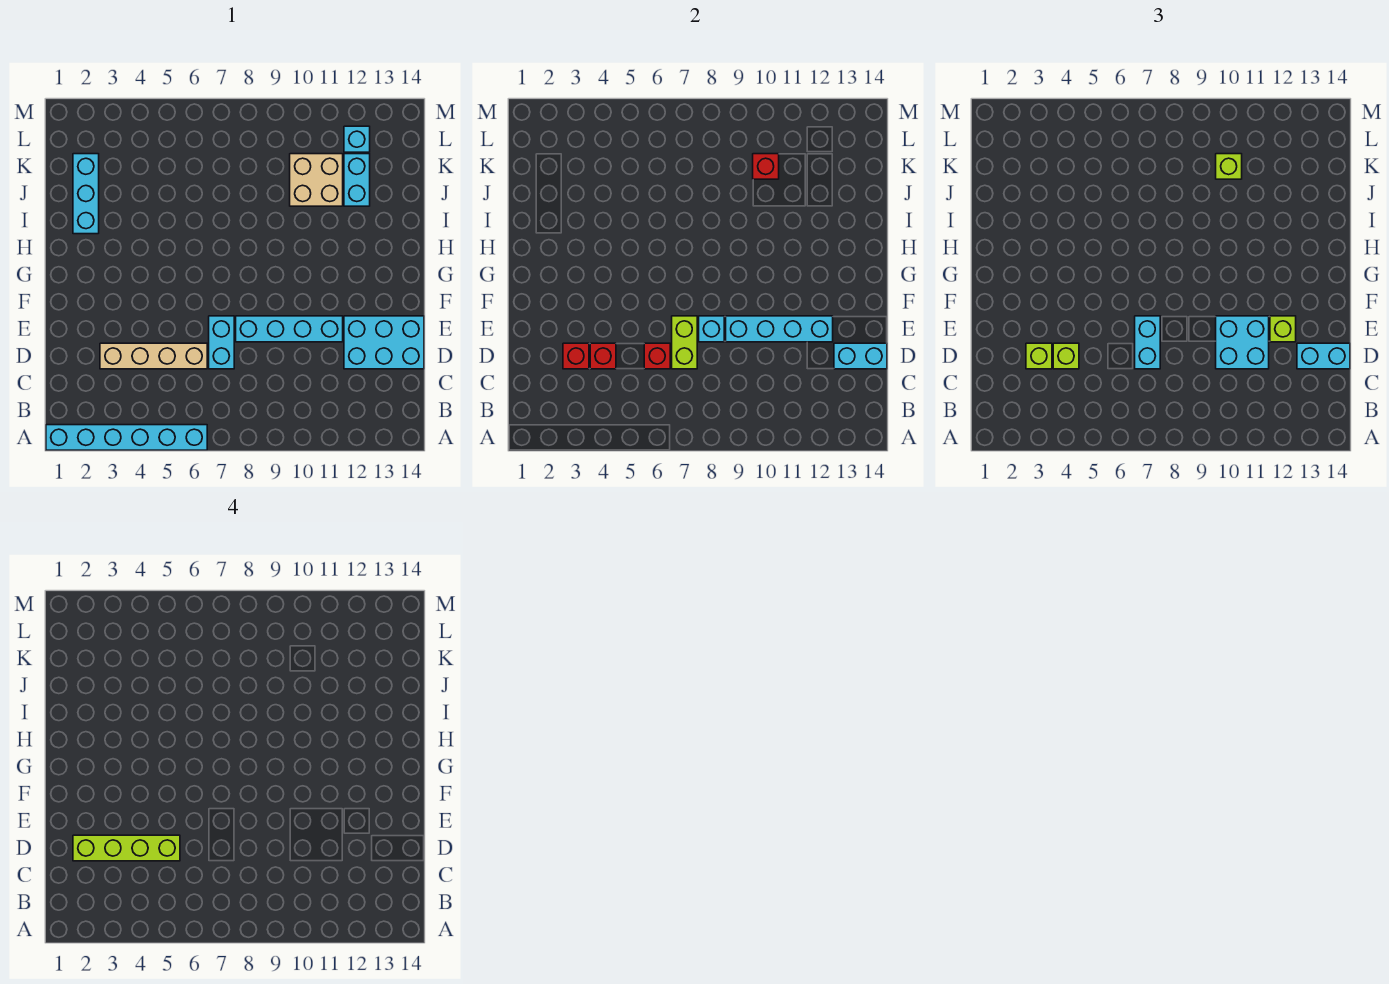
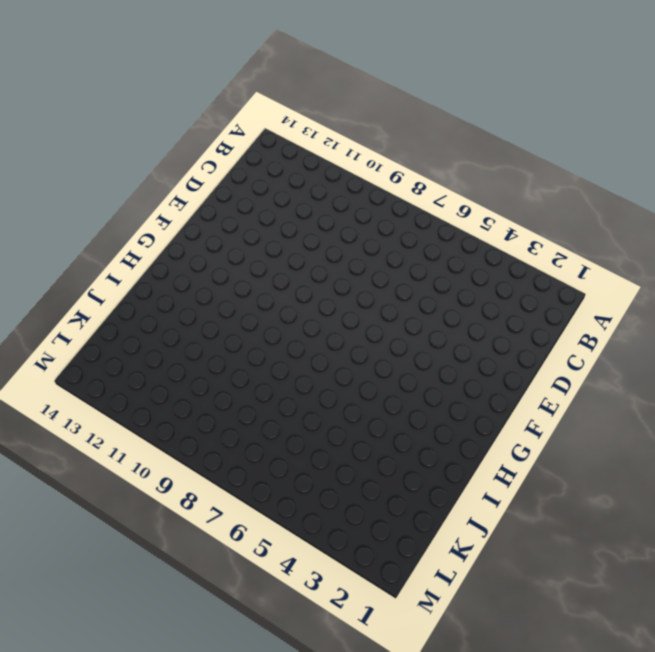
none -> cyan brick A1:A6 level 1
none -> tan brick D3:D6 level 1
none -> cyan brick D7:E7 level 1

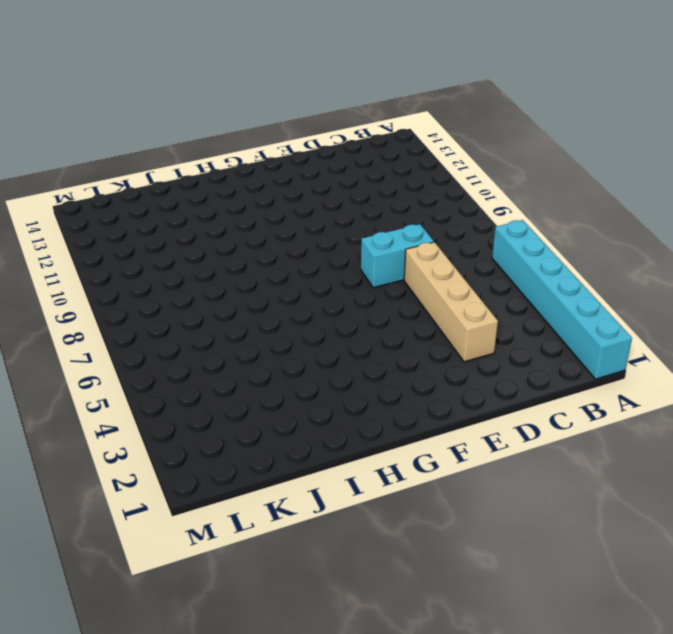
none -> cyan brick D12:E14 level 1
none -> cyan brick E8:E11 level 1
none -> cyan brick I2:K2 level 1

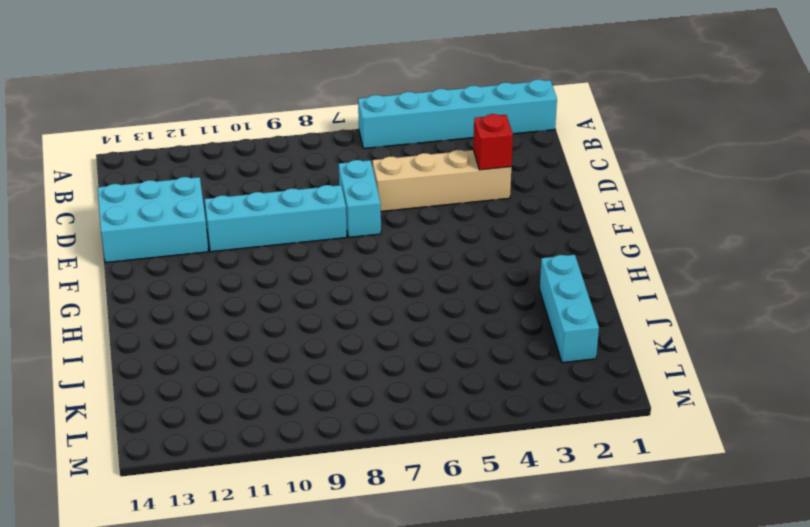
none -> tan brick J10:K11 level 1
none -> cyan brick J12:K12 level 1
none -> cyan brick L12 level 1

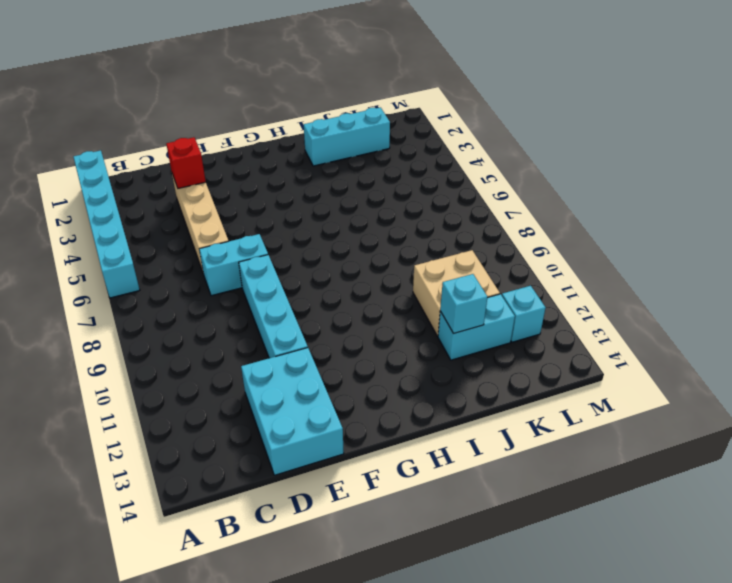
cyan brick J12 level 2 -> cyan brick E8 level 2
none -> red brick D4 level 2
none -> red brick D6 level 2
none -> lime brick D7:E7 level 2

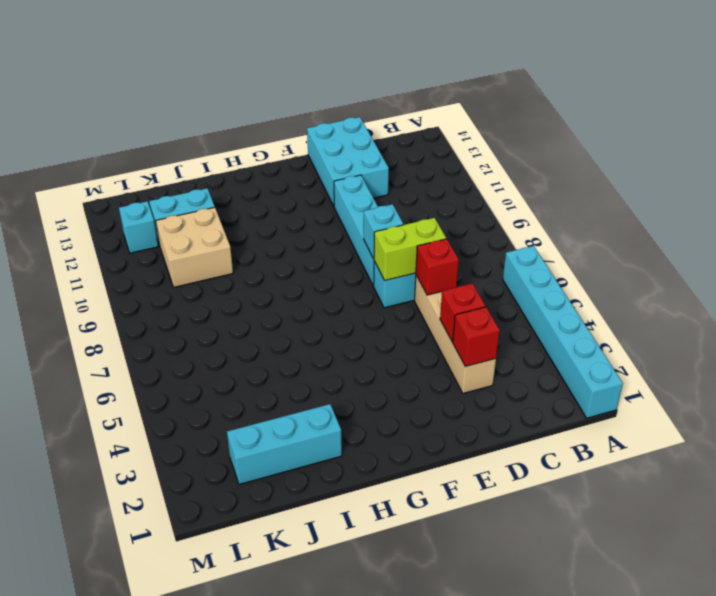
none -> cyan brick D13:D14 level 2
none -> cyan brick E9:E12 level 2
none -> red brick K10 level 2

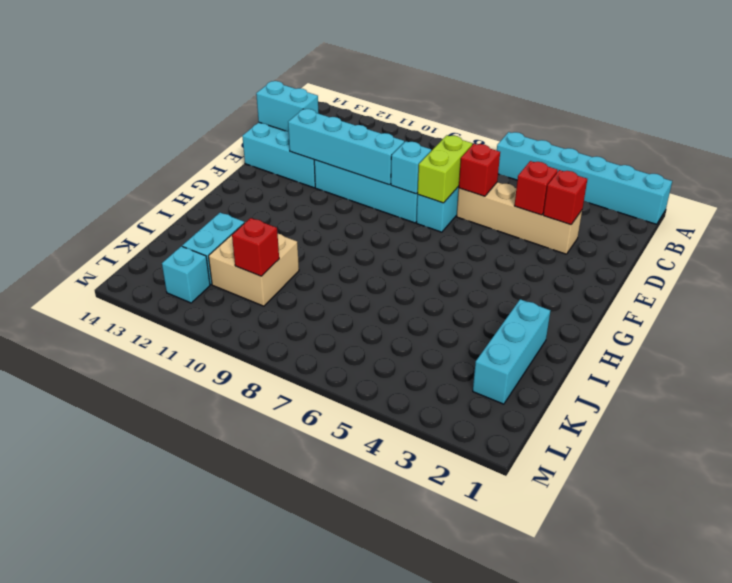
none -> lime brick D3 level 3
none -> lime brick D4 level 3
none -> cyan brick D7:E7 level 3

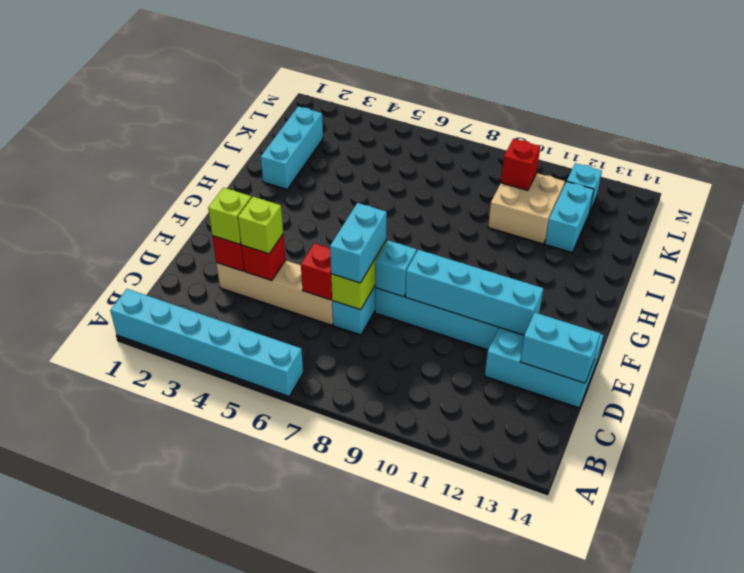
none -> cyan brick D10:E11 level 3
none -> cyan brick D13:D14 level 3
none -> lime brick E12 level 3

